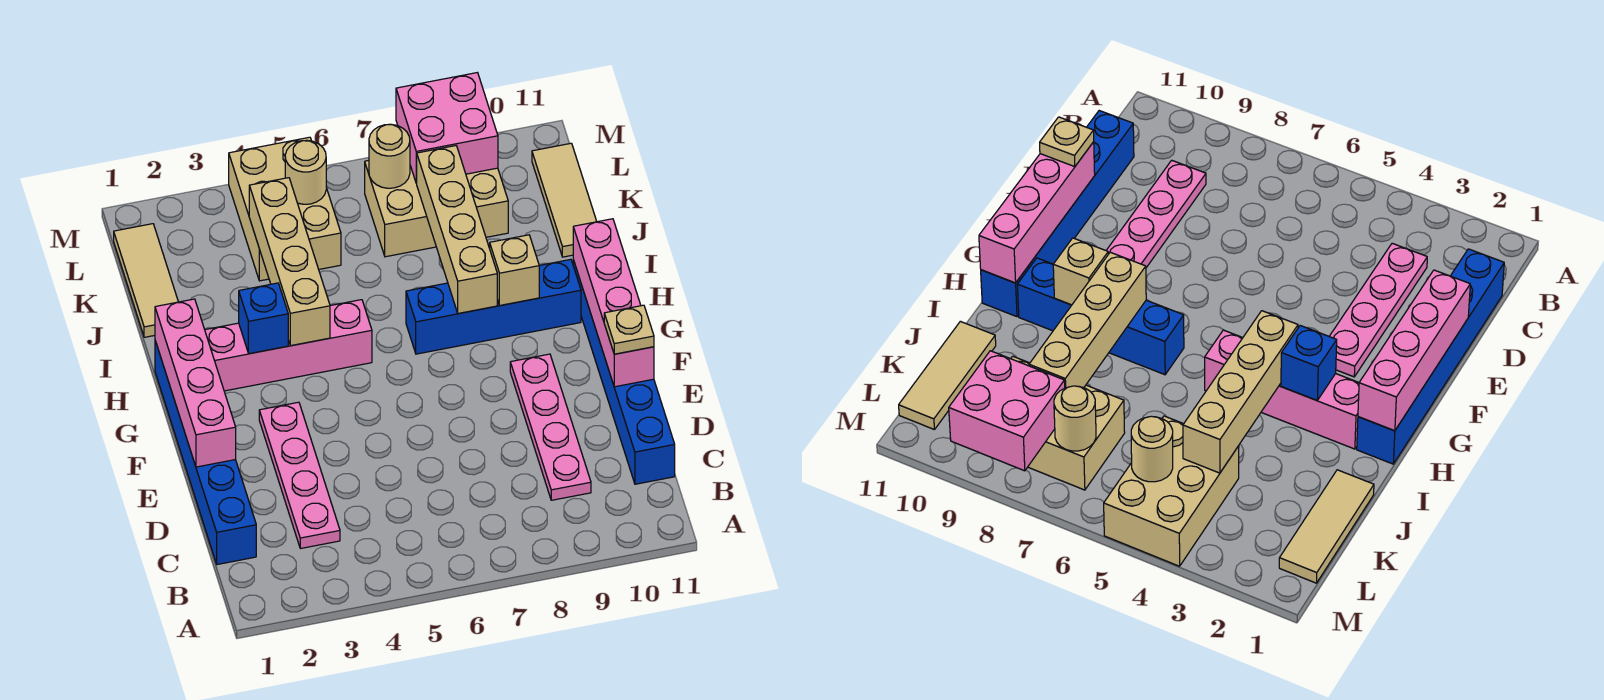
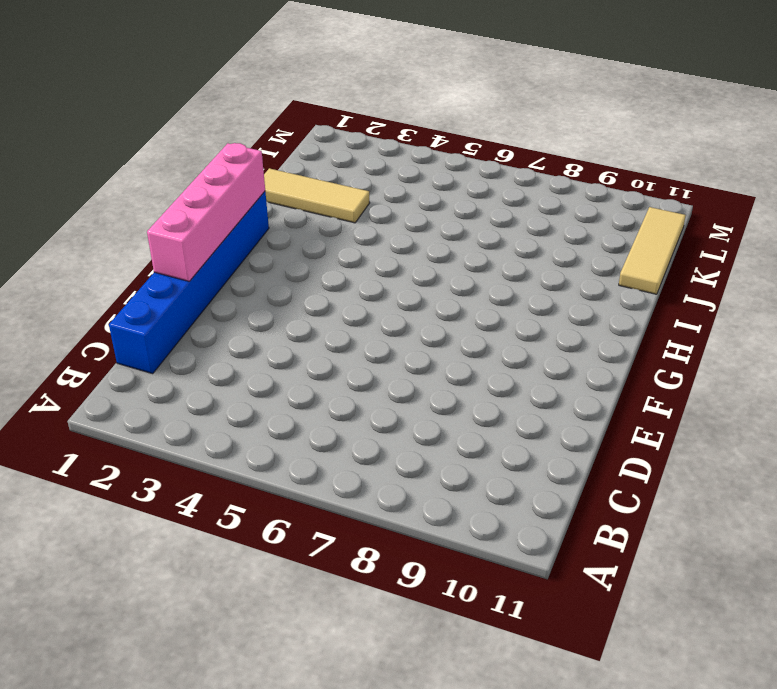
tan tile J1:J3 level 1 -> tan tile J1:L1 level 1
none -> pink plate C3:F3 level 1
none -> pink plate C9:F9 level 1
none -> blue brick C11:H11 level 1

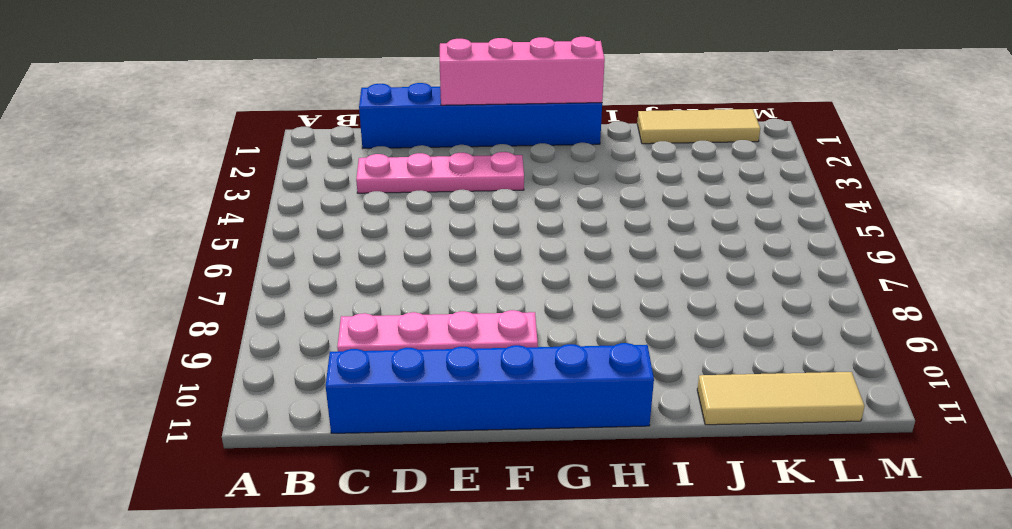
none -> pink brick H2:H5 level 1
none -> blue brick H7:H10 level 1
none -> tan brick K4:M5 level 1

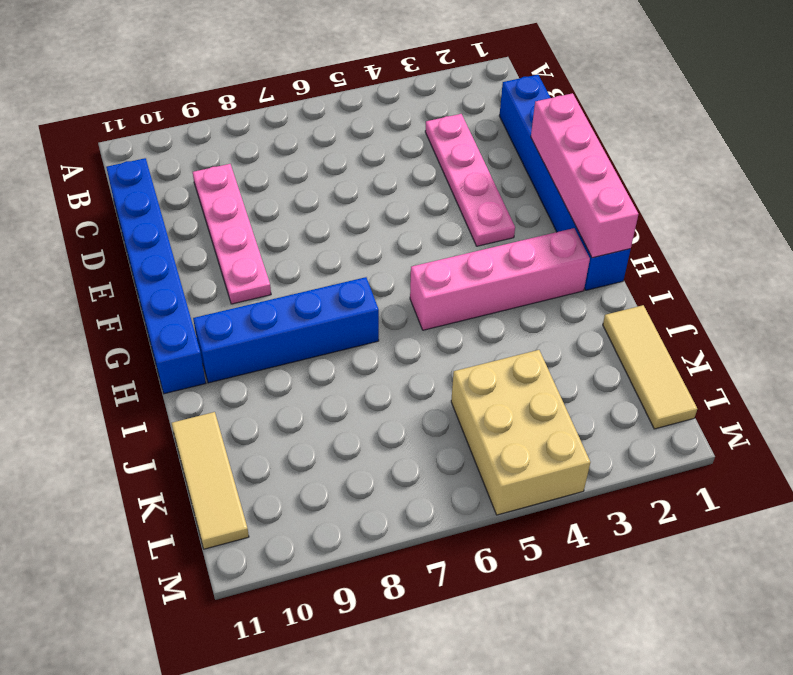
none -> tan brick K7:L9 level 1
none -> pink brick E11:H11 level 2
none -> blue brick H3 level 2

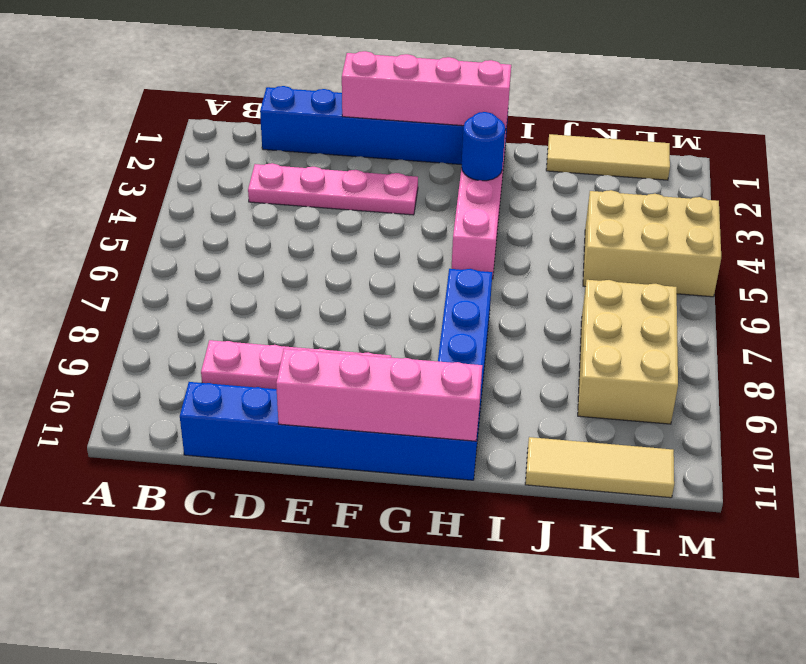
blue round brick H3 level 2 -> blue brick H3 level 2
none -> tan brick H4:K4 level 2
none -> tan brick H8:K8 level 2
none -> tan brick H9 level 2

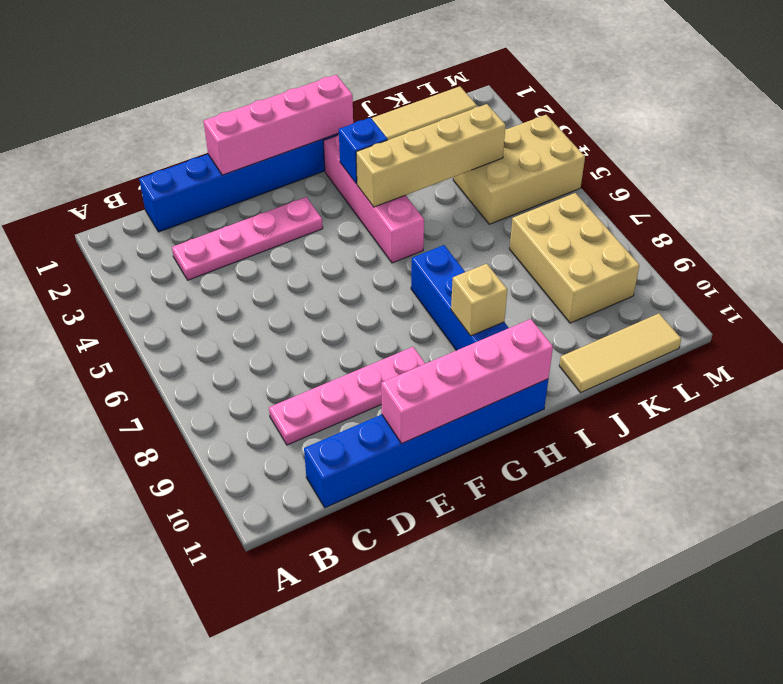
none -> tan brick H8:K8 level 2
none -> tan round brick L5 level 2
none -> tan round brick L7 level 2

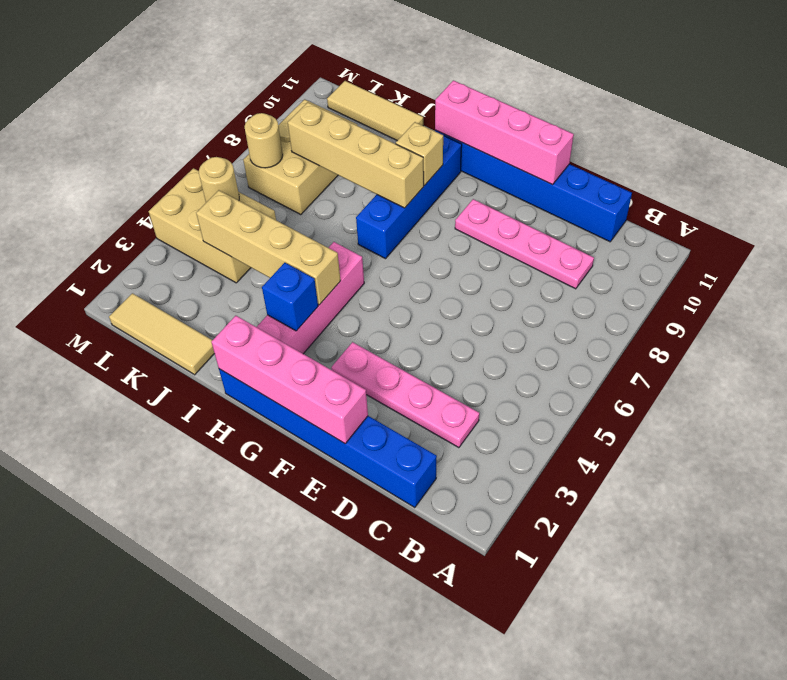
none -> pink brick L8:M9 level 2
none -> tan plate E11 level 3

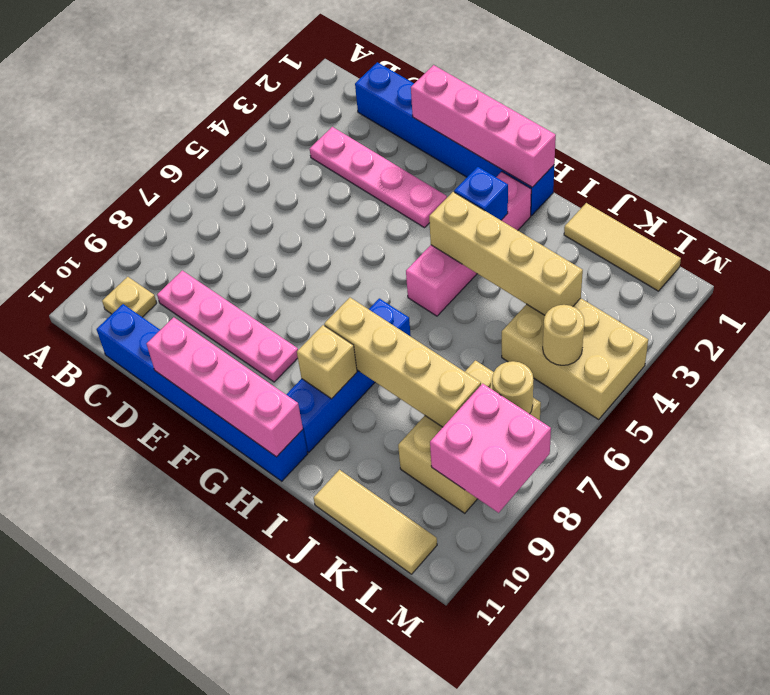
tan plate B10 level 1 -> tan plate E11 level 3

